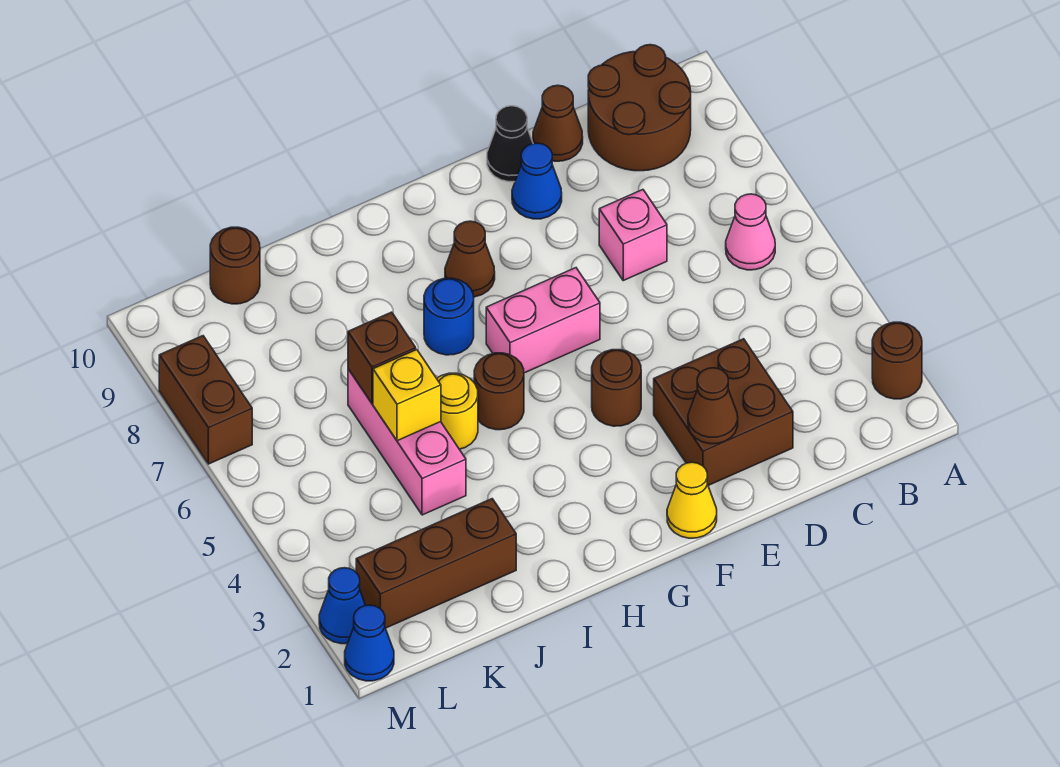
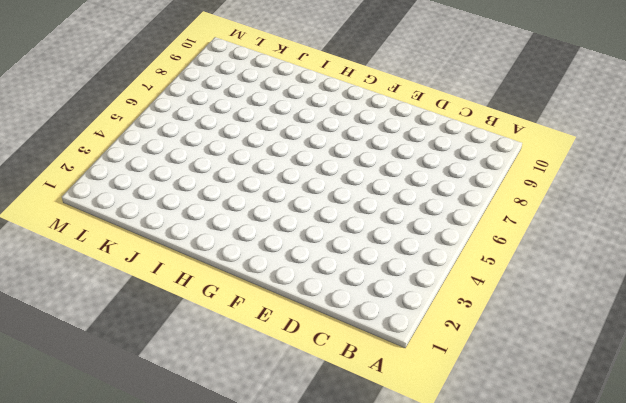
none -> brown round brick A2 level 1
none -> pink cone B6 level 1
none -> brown round brick B9:C10 level 1

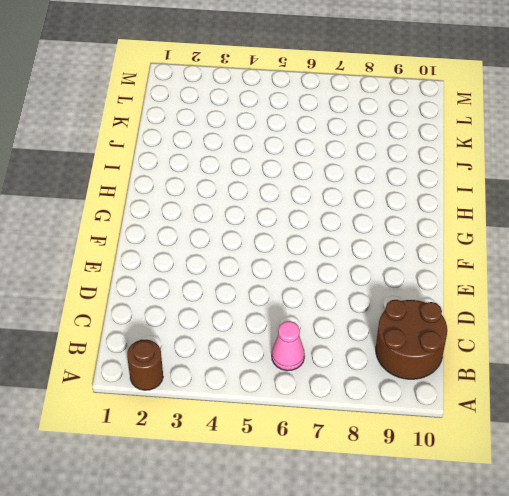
none -> brown brick D2:E3 level 1
none -> pink brick D7 level 1
none -> brown cone D10 level 1

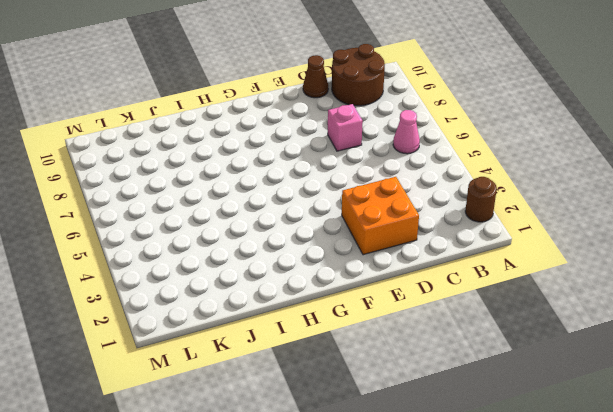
orange brick D2:E3 level 1 -> brown brick D2:E3 level 1
none -> blue cone E9 level 1
none -> black cone E10 level 1
none -> yellow cone F1 level 1

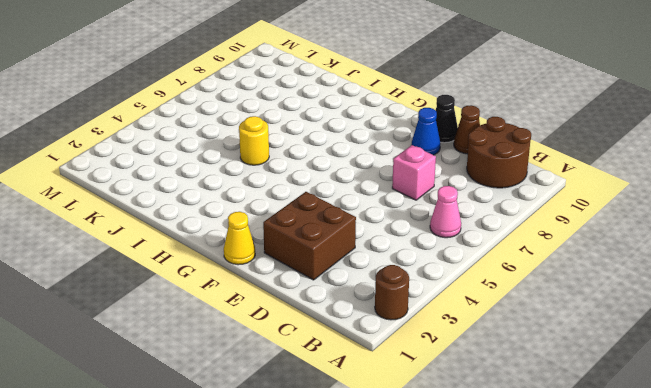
none -> brown round brick F4 level 1
none -> pink brick F6:G6 level 1
none -> brown cone G8 level 1

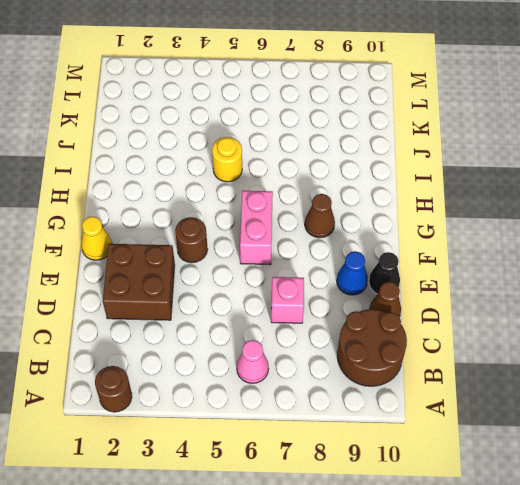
none -> brown round brick H5 level 1
none -> blue round brick H7 level 1
none -> brown brick J2:L2 level 1

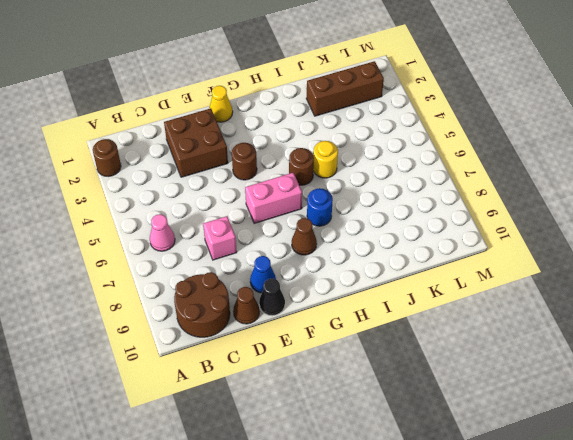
none -> pink brick J4:J6 level 1
none -> brown round brick K10 level 1
none -> blue cone M1 level 1

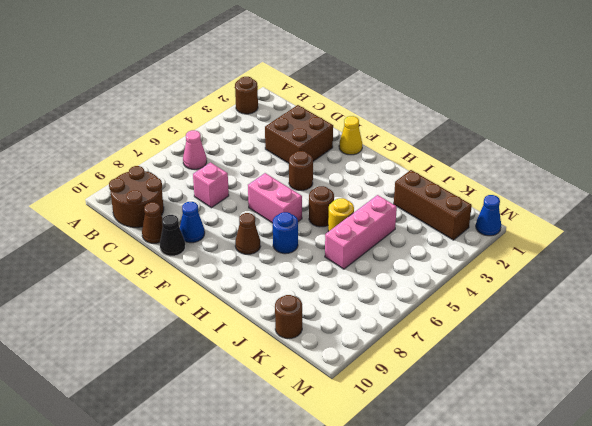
none -> blue cone M2 level 1
none -> brown brick M7:M8 level 1
none -> brown cone E2 level 2

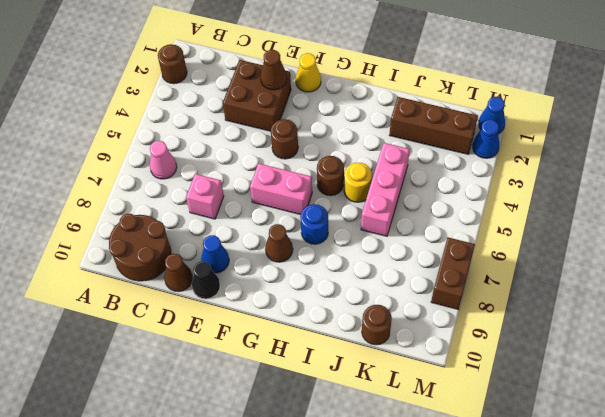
none -> yellow brick J5 level 2
none -> brown brick J6 level 2

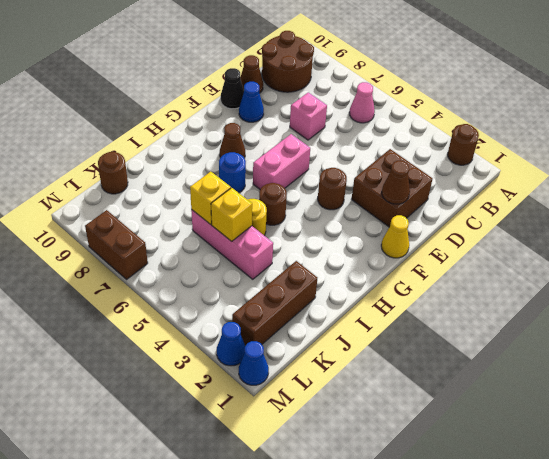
yellow brick J6 level 2 -> brown brick J6 level 2

